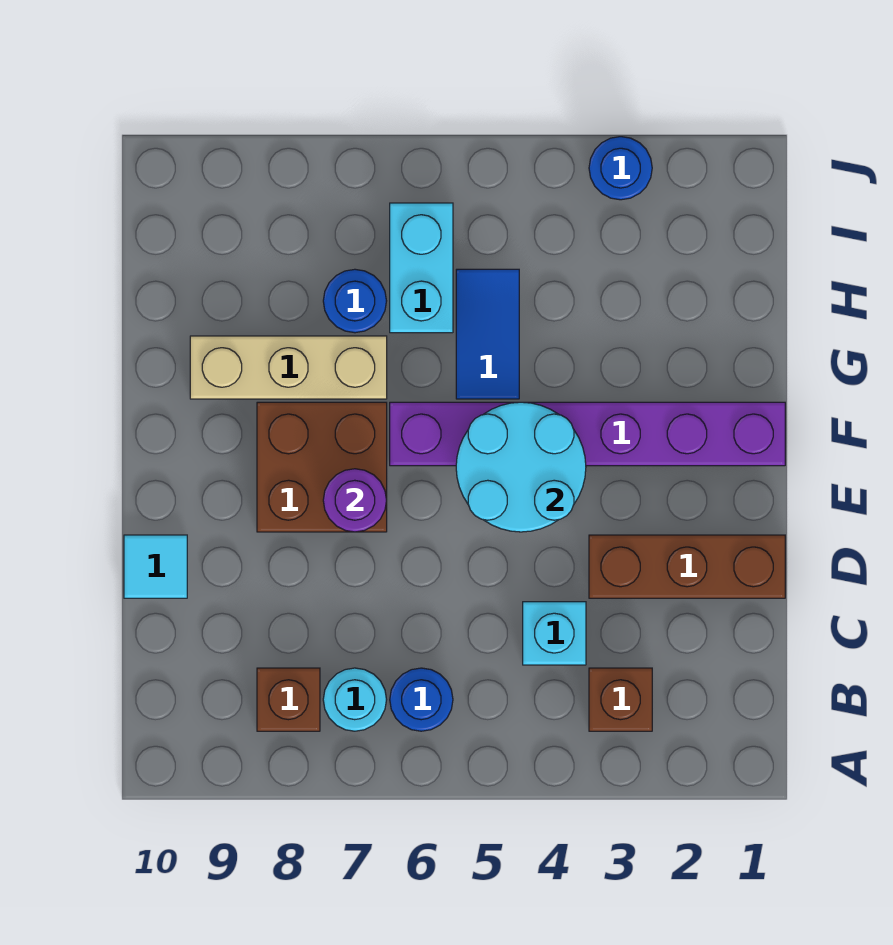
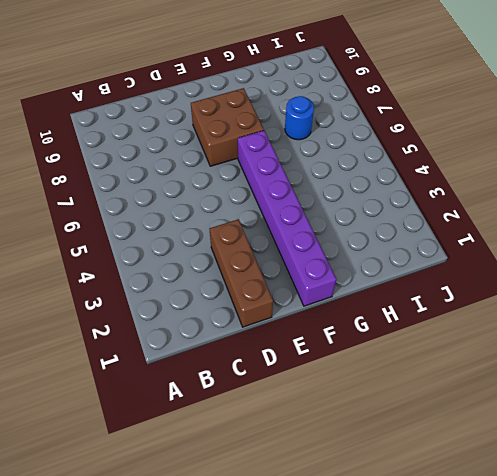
none -> brown brick B3 level 1
none -> blue round brick B6 level 1
none -> cyan round brick B7 level 1

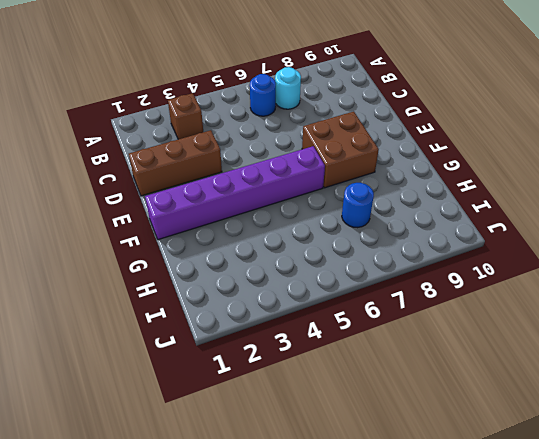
none -> brown brick B8 level 1
none -> cyan brick C4 level 1
none -> cyan tile D10 level 1

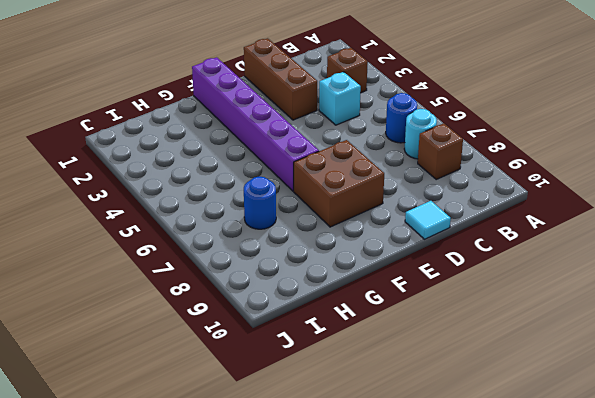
none -> blue tile G5:H5 level 1
none -> tan brick G7:G9 level 1
none -> cyan brick H6:I6 level 1

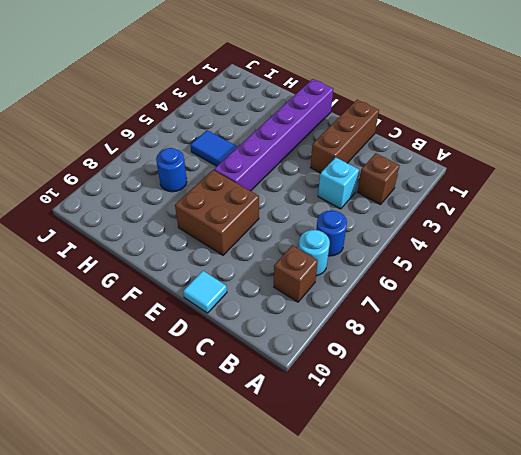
none -> tan brick G7:G9 level 1
none -> cyan brick H6:I6 level 1
none -> blue round brick J3 level 1

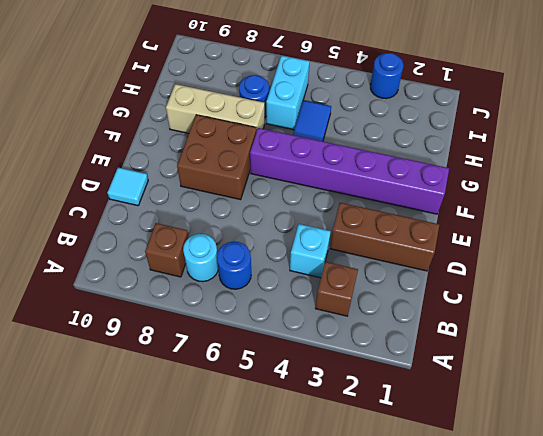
none -> cyan round brick E4:F5 level 2
none -> purple round brick E7 level 2

